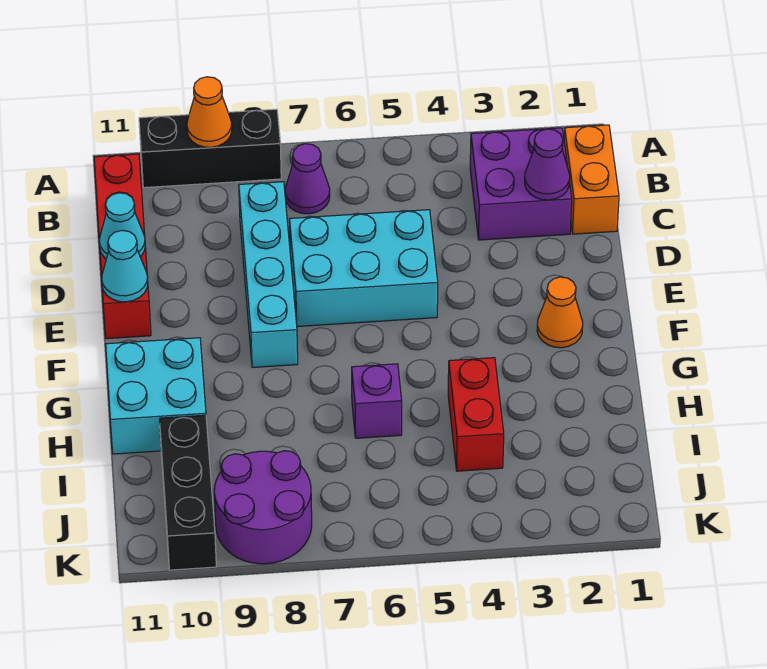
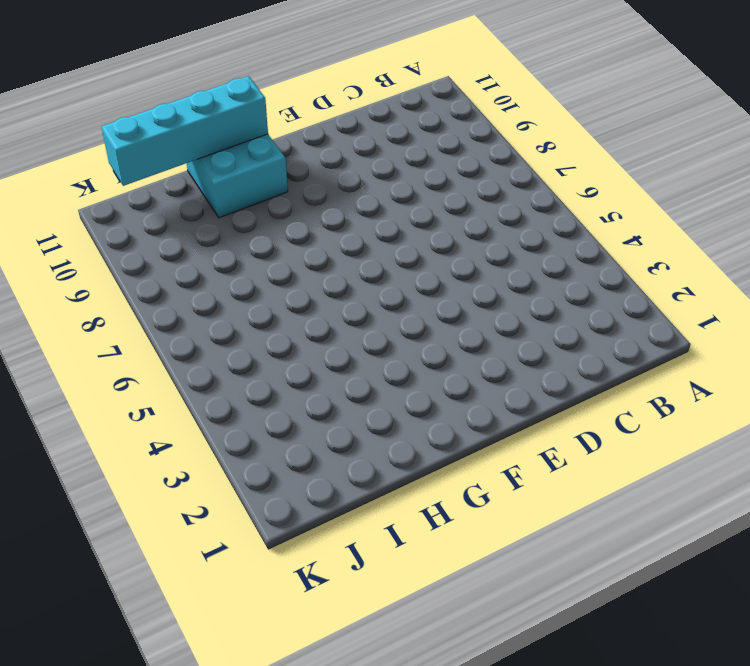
cyan brick G11:J11 level 2 -> cyan brick C8:F8 level 1
none -> black brick A8:A10 level 1
none -> orange brick B1:C1 level 1
none -> purple brick B2:C3 level 1

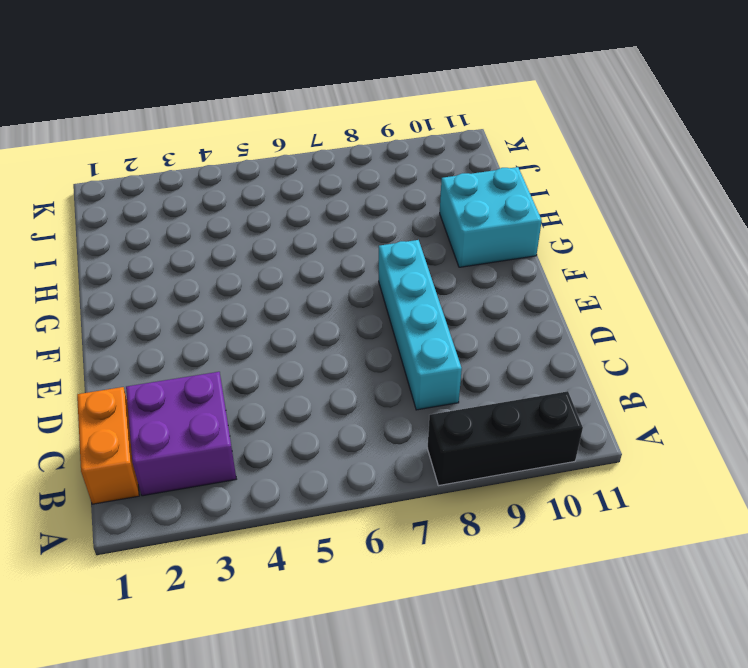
none -> purple cone B7 level 1
none -> red brick B11:E11 level 1
none -> cyan brick D5:E7 level 1

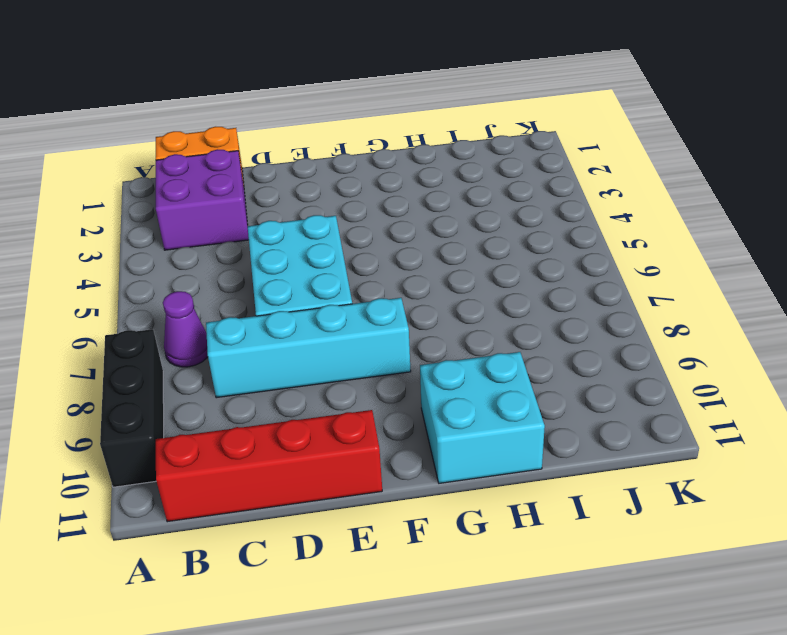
none -> orange cone F2 level 1
none -> red brick H4:I4 level 1
none -> purple brick H6 level 1

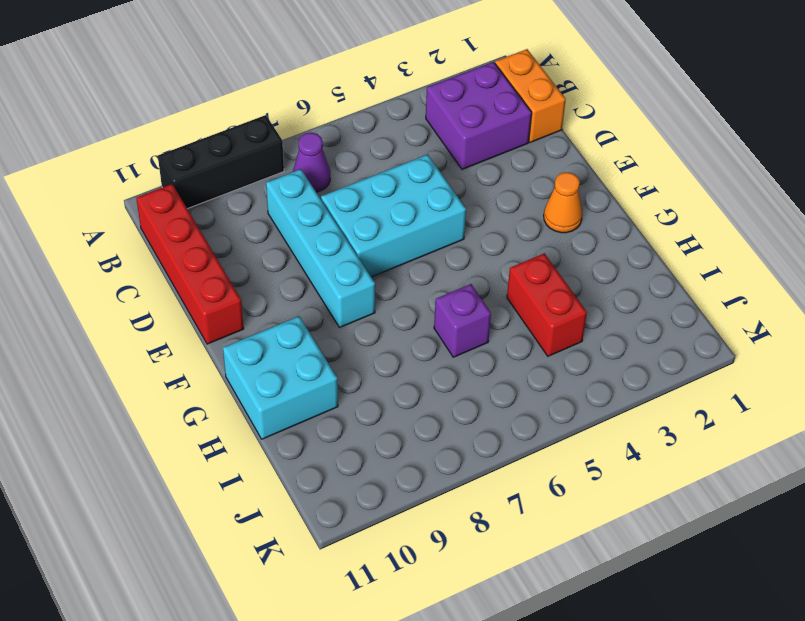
none -> black brick I10:K10 level 1
none -> purple round brick J8:K9 level 1
none -> orange cone A9 level 2

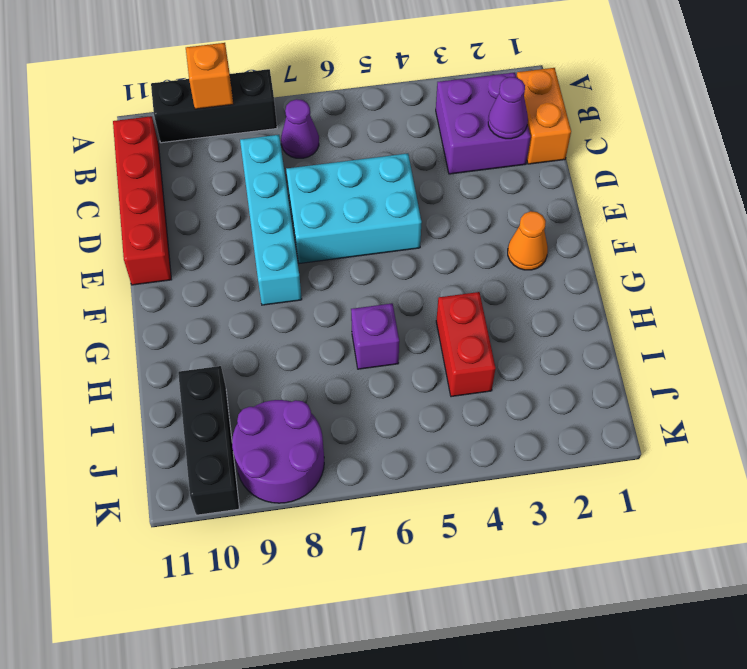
orange brick A9 level 2 -> orange cone A9 level 2
none -> cyan brick G10:H11 level 1
none -> cyan cone D11 level 2
none -> cyan cone E11 level 2

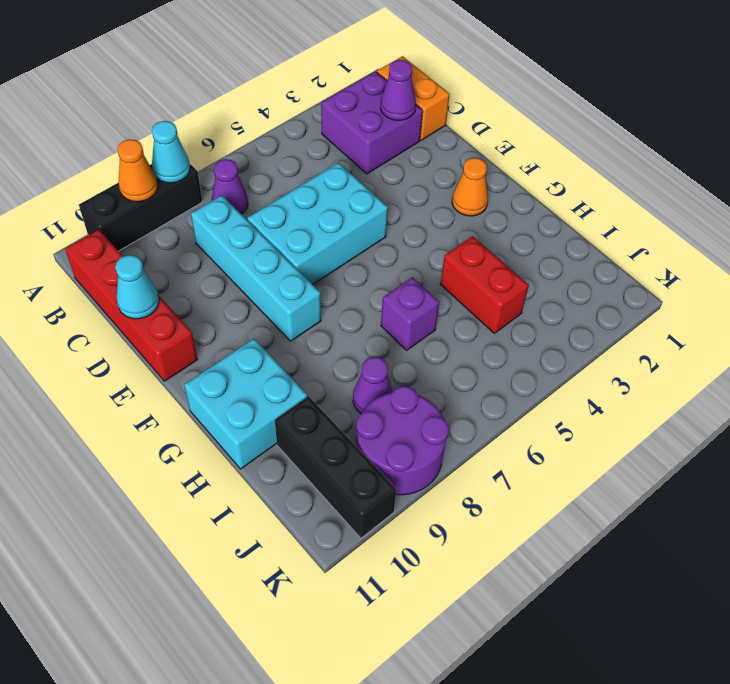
cyan cone A8 level 2 -> cyan cone E11 level 2
purple cone I8 level 1 -> none

